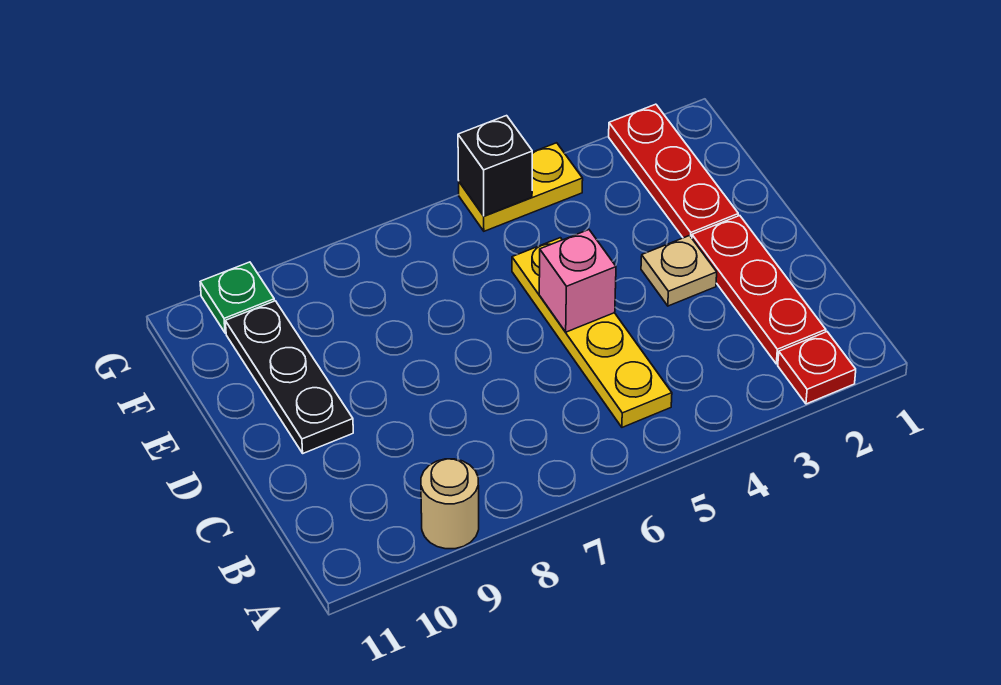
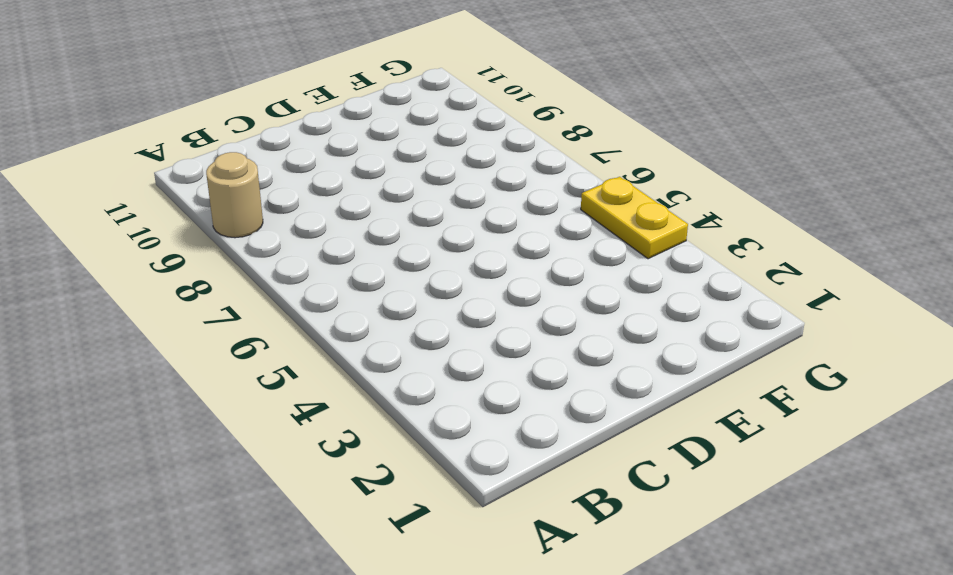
none -> red plate A2 level 1
none -> red plate B2:D2 level 1

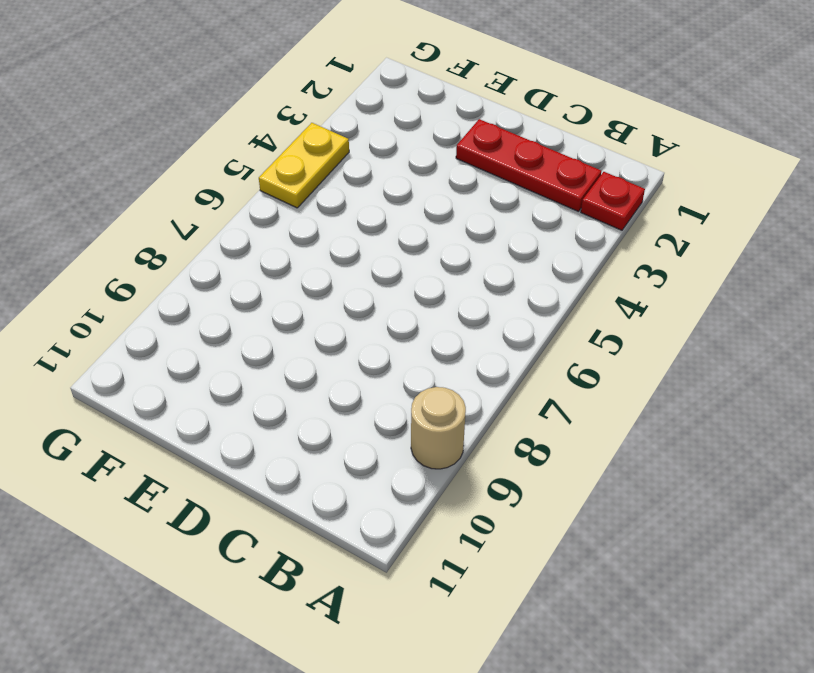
none -> yellow plate B5:E5 level 1
none -> tan plate D3 level 1

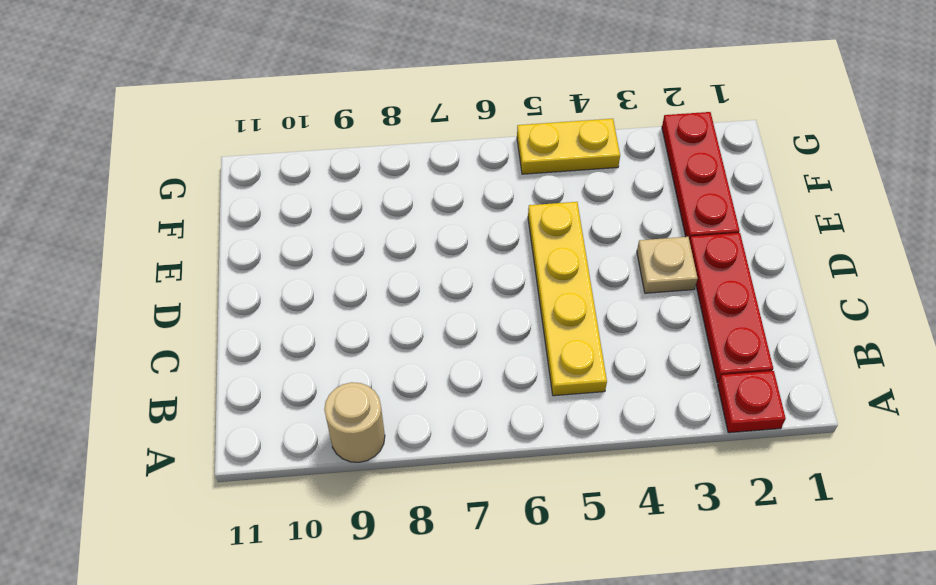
none -> black plate D10:F10 level 1
none -> green plate G10 level 1

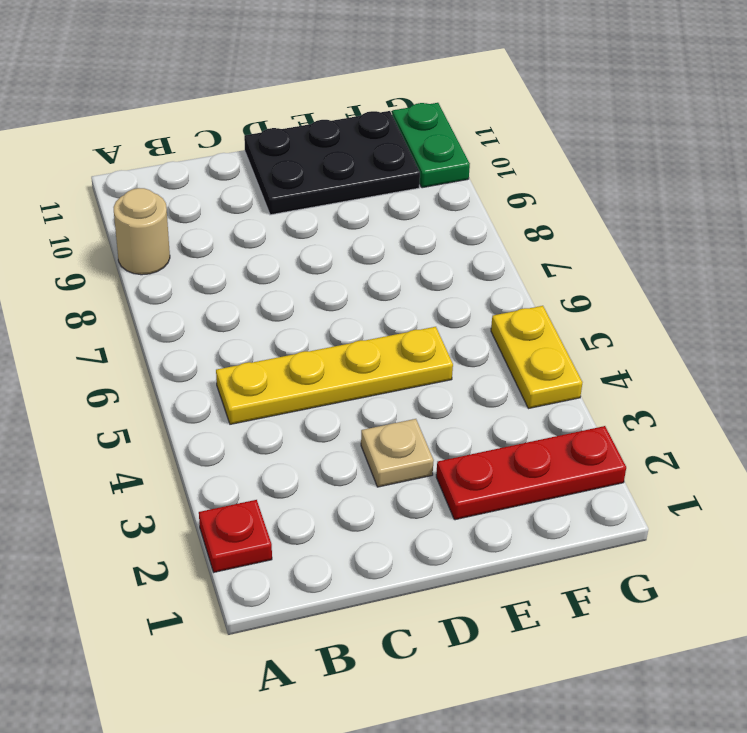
black plate D10:F11 level 1 -> black plate D10:F10 level 1
green plate G10:G11 level 1 -> green plate G10 level 1
none -> red plate B2:D2 level 1
none -> pink brick D5 level 2

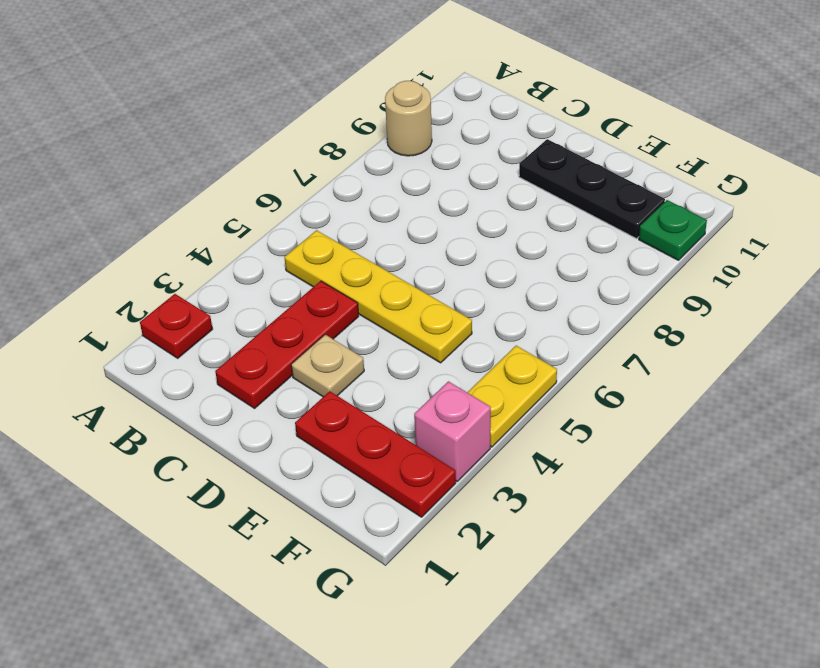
red plate C2:C4 level 1 -> red plate B2:D2 level 1
pink brick G3 level 1 -> pink brick D5 level 2
none -> black brick G5 level 2

